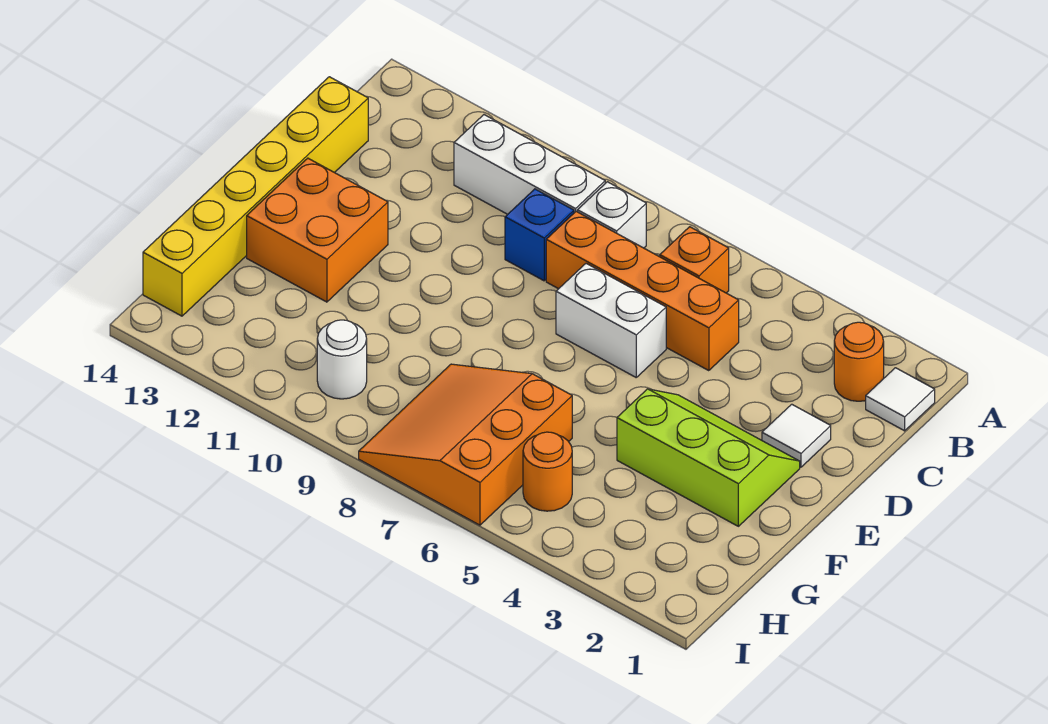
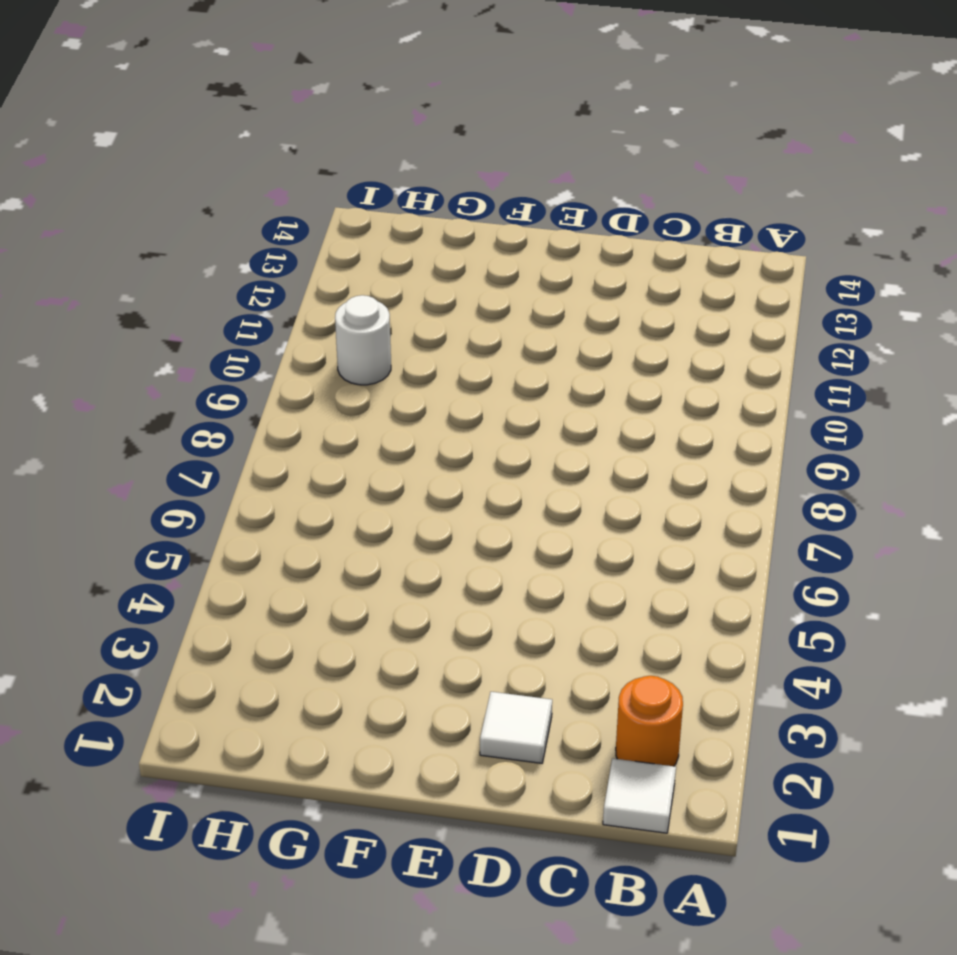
none -> orange brick B6 level 1
none -> white brick B8 level 1
none -> white brick B9:B11 level 1

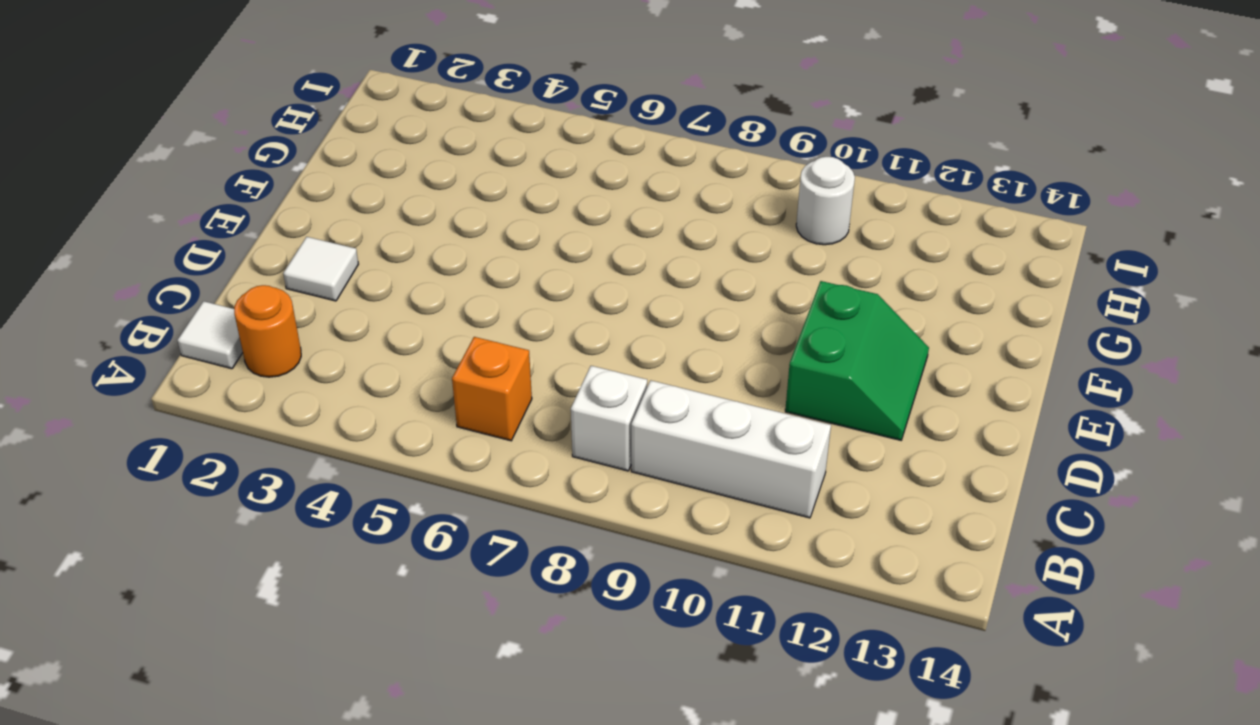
green slope D11:E12 level 1 top 11 -> orange brick E12:F13 level 1
none -> orange brick C5:C8 level 1
none -> blue brick C9 level 1
none -> yellow brick C14:H14 level 1

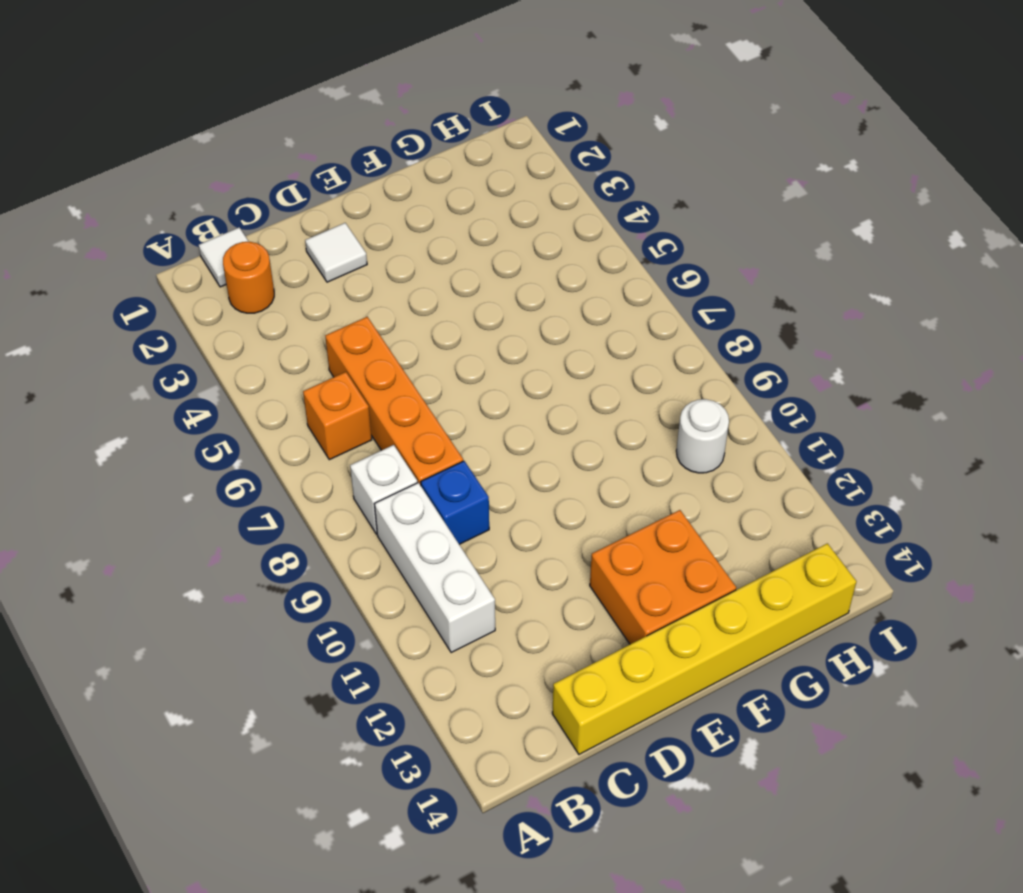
none -> white brick D6:D7 level 1
none -> lime slope E2:F4 level 1 top F
none -> orange slope G6:I8 level 1 top 6

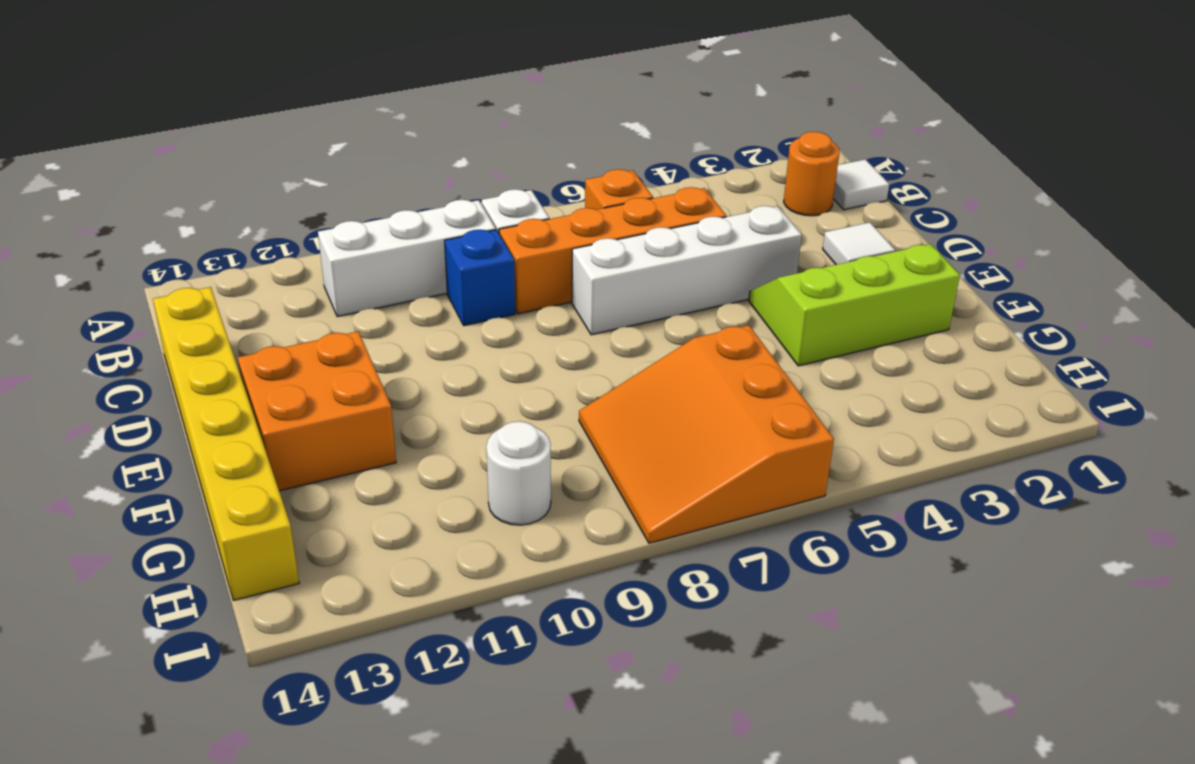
white brick D4:D7 level 1 -> white brick D6:D7 level 1
none -> orange round brick H5 level 1

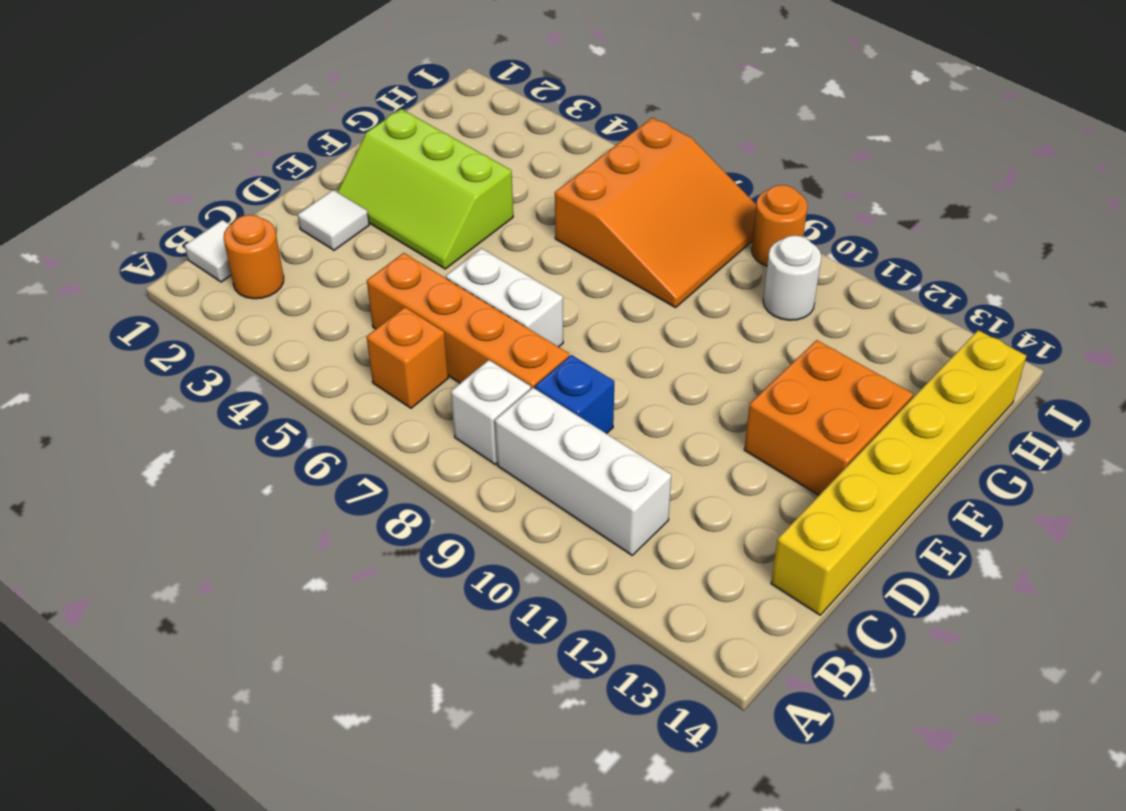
orange round brick I9 level 1 -> orange round brick H5 level 1

